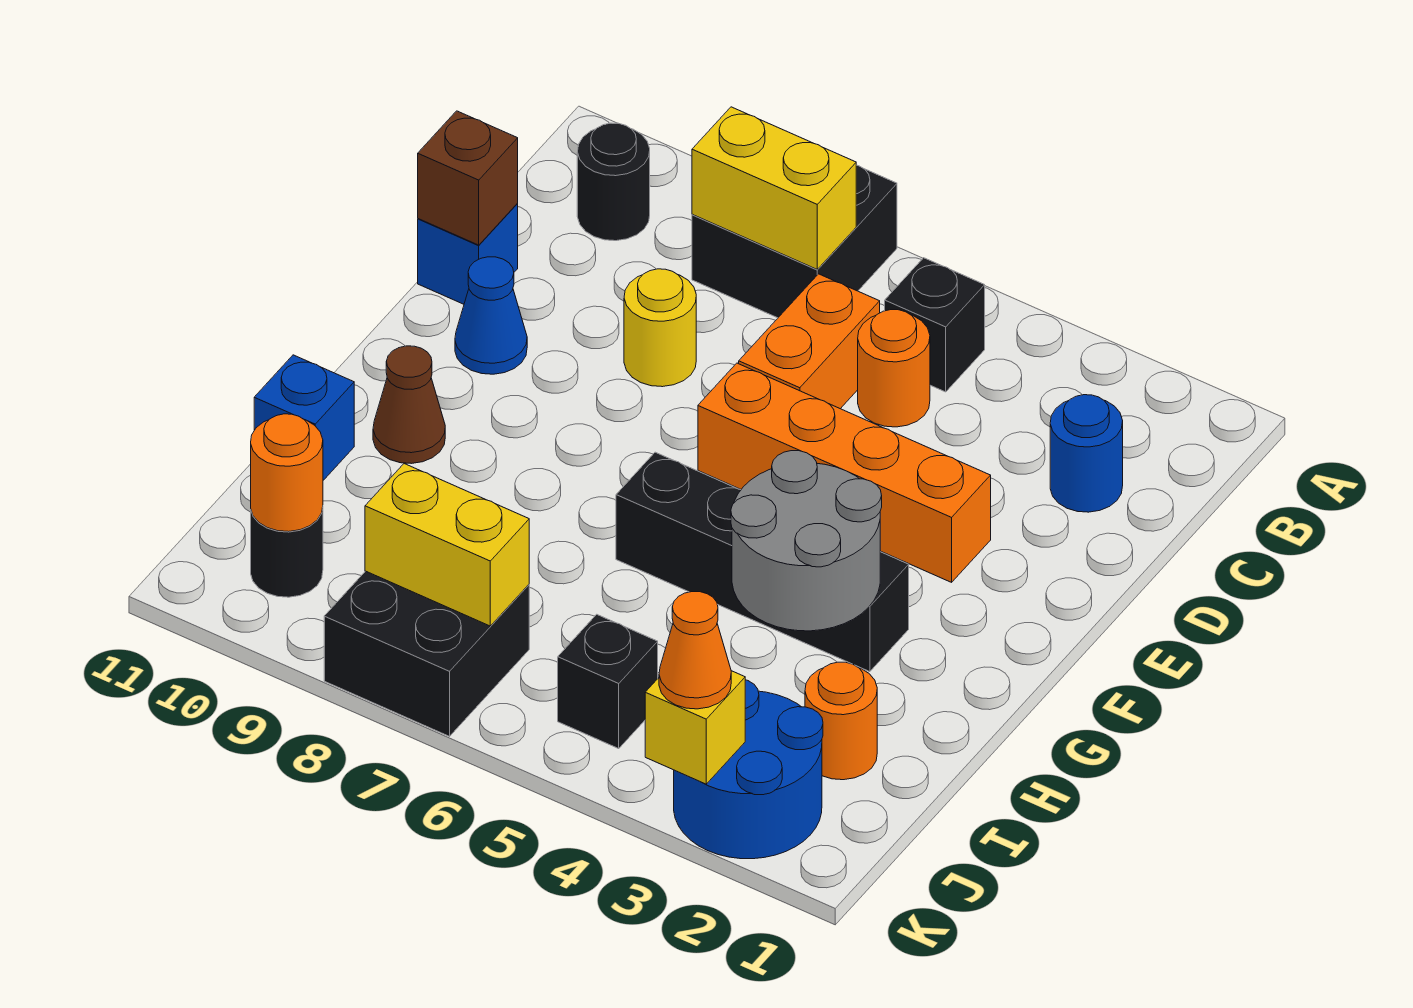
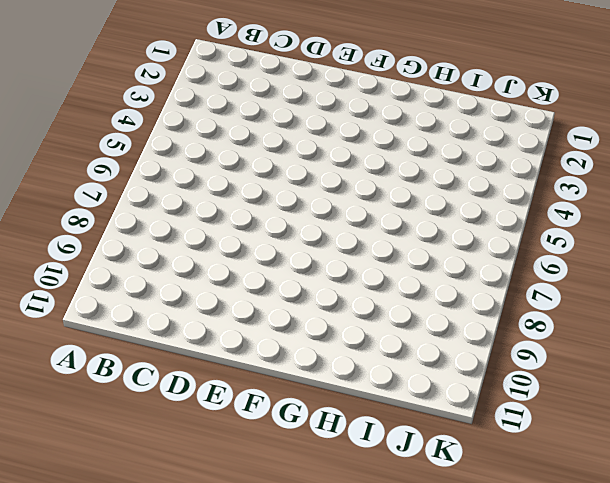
none -> black brick A7:B8 level 1
none -> black brick B5 level 1
none -> black round brick B10 level 1

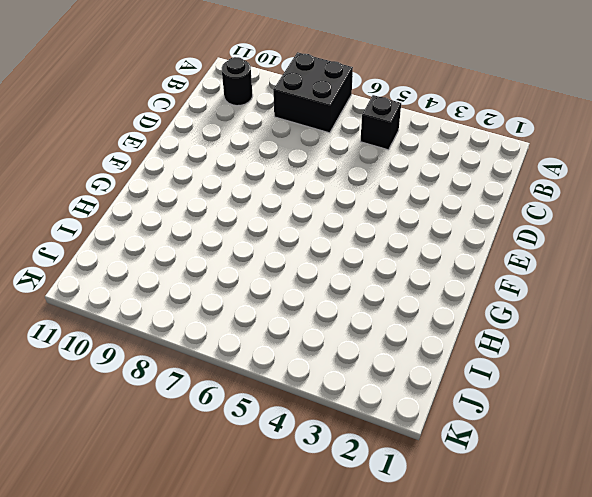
none -> blue round brick C2 level 1
none -> orange round brick C5 level 1
none -> orange brick C6:D6 level 1

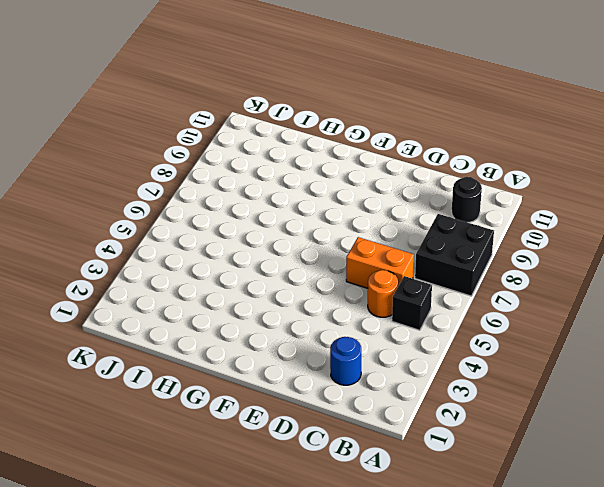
none -> yellow round brick D8 level 1
none -> blue brick D11 level 1
none -> orange brick E3:E6 level 1

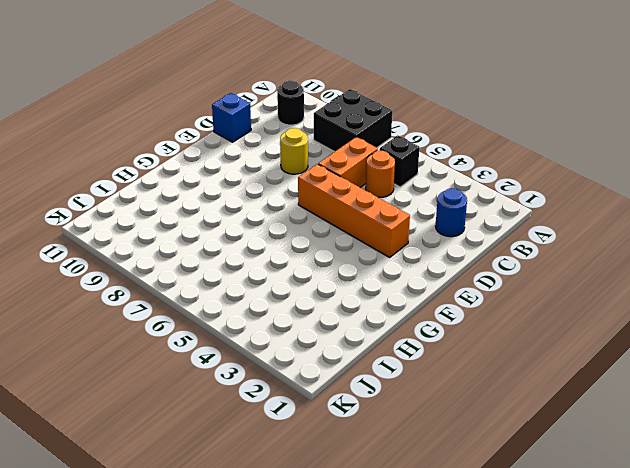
none -> blue cone E10 level 1
none -> black brick G3:G6 level 1
none -> brown cone G10 level 1

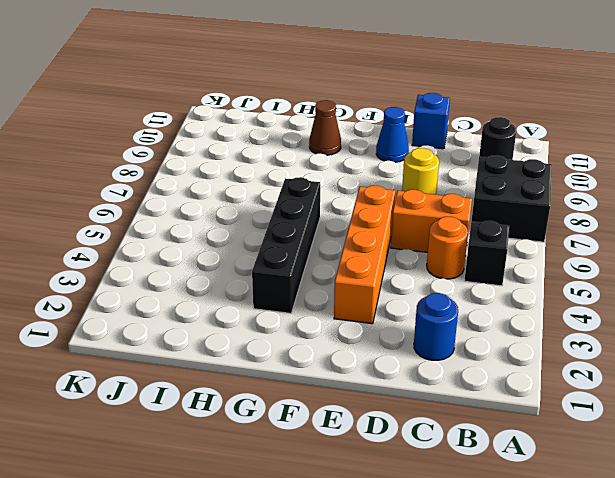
none -> blue brick H11 level 1
none -> orange round brick I2 level 1
none -> blue round brick J2:K3 level 1

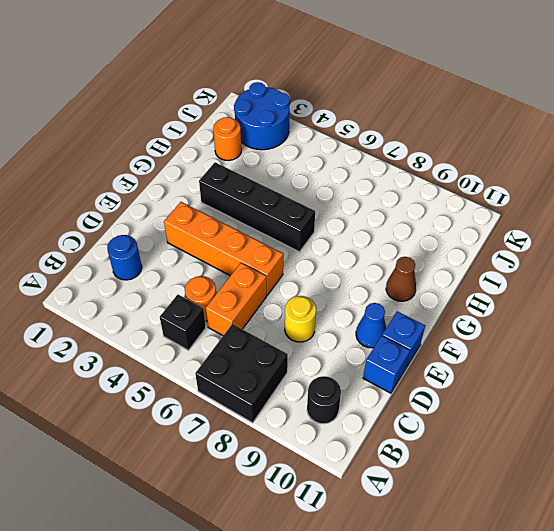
blue brick E11 level 1 -> blue brick H11 level 1
none -> black brick J5 level 1
none -> black brick J7:K8 level 1
none -> black round brick J10 level 1

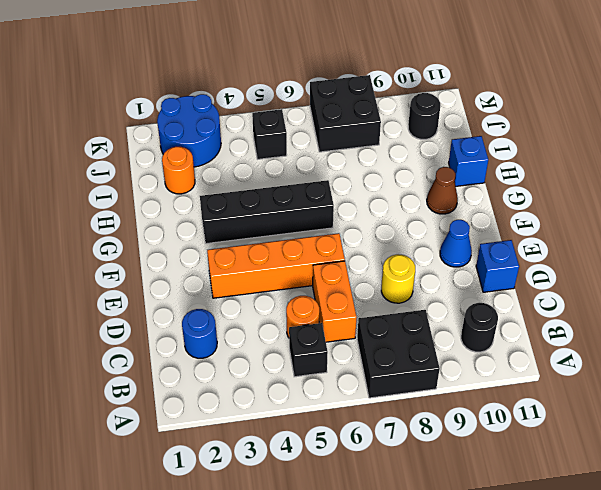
none -> yellow brick B7:B8 level 2
none -> brown brick D11 level 2
none -> grey round brick G3:H4 level 2

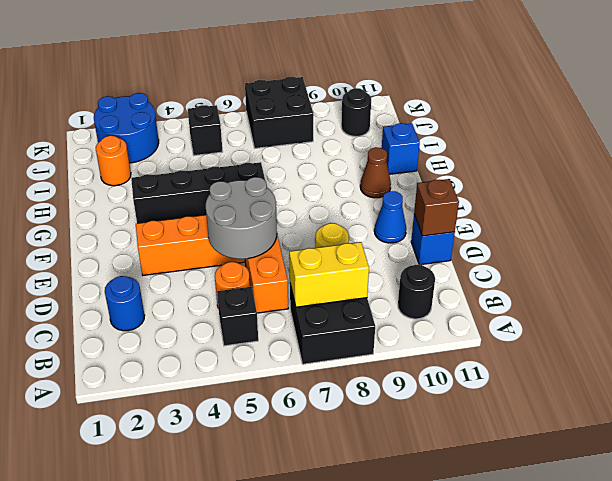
grey round brick D5:E6 level 2 -> grey round brick G3:H4 level 2
none -> yellow brick J7:J8 level 2
none -> orange round brick J10 level 2
none -> yellow brick K3 level 2

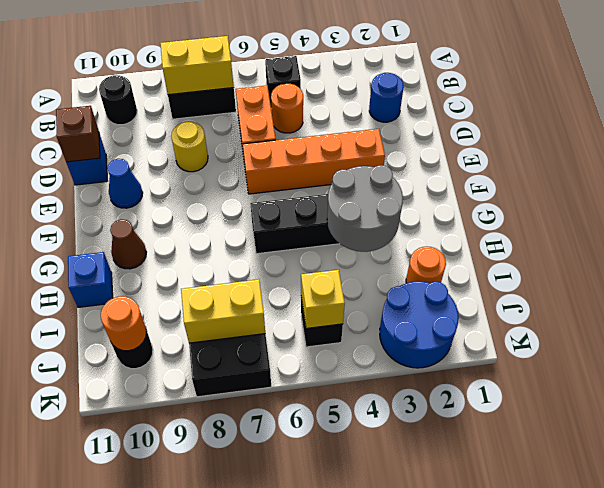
yellow brick J5 level 2 -> yellow brick K3 level 2
none -> orange cone K3 level 3

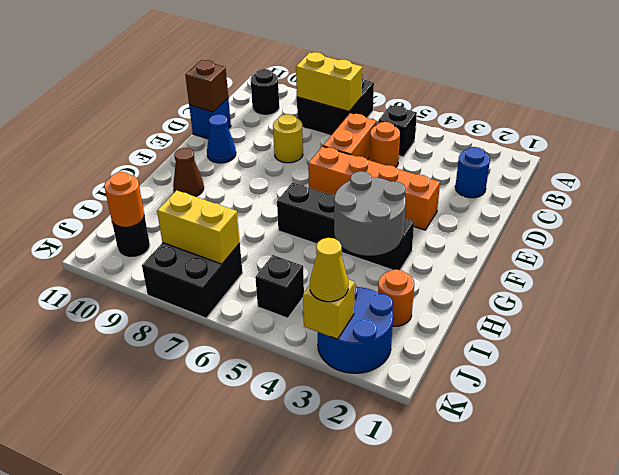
yellow cone K3 level 3 -> orange cone K3 level 3
none -> blue brick H11 level 1

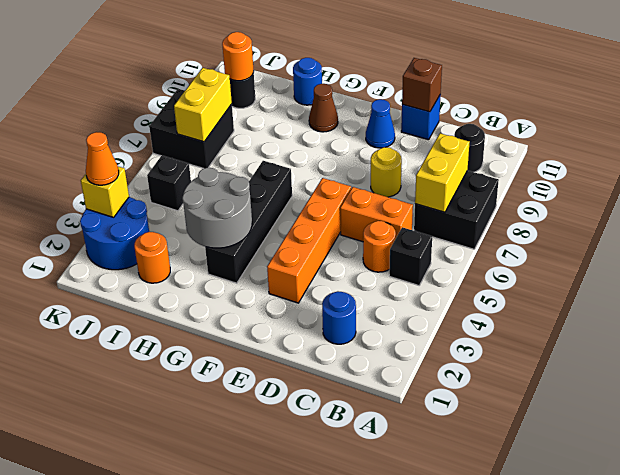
blue round brick H11 level 1 -> blue brick H11 level 1

